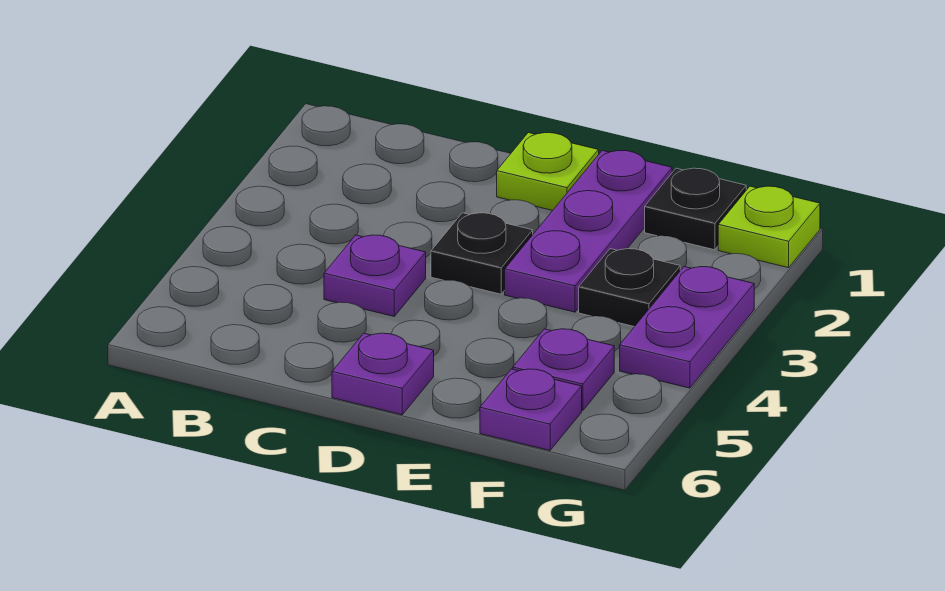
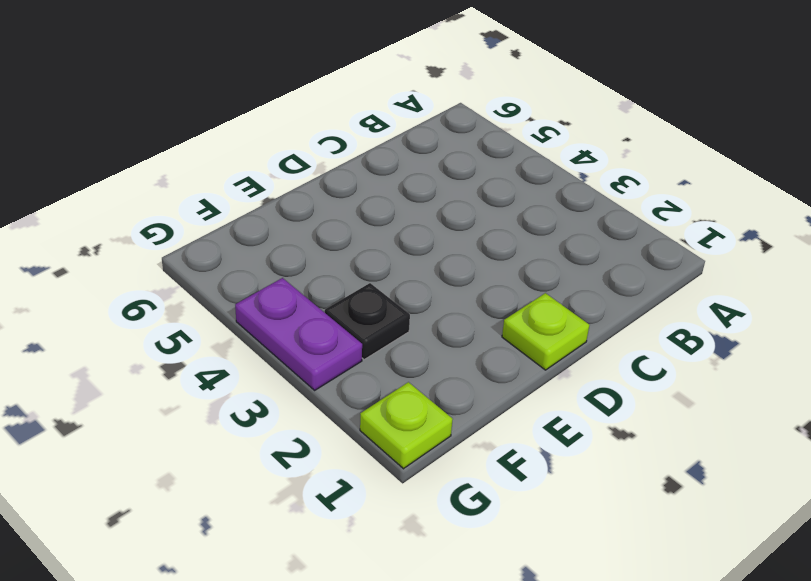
none -> purple plate C4 level 1
none -> black plate D3 level 1

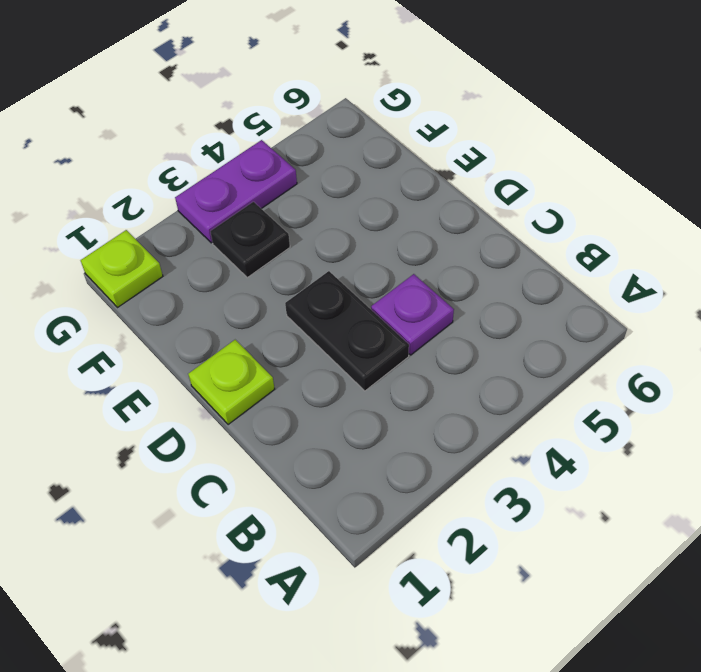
black plate C3:D3 level 1 -> black plate D3 level 1
none -> purple plate D6 level 1
none -> purple plate E1:E3 level 1

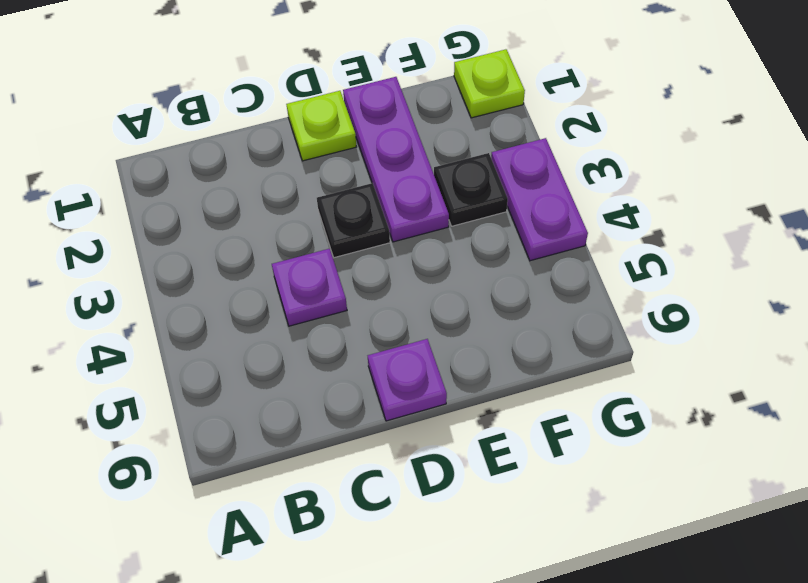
none -> black plate F1 level 1
none -> purple plate F5 level 1

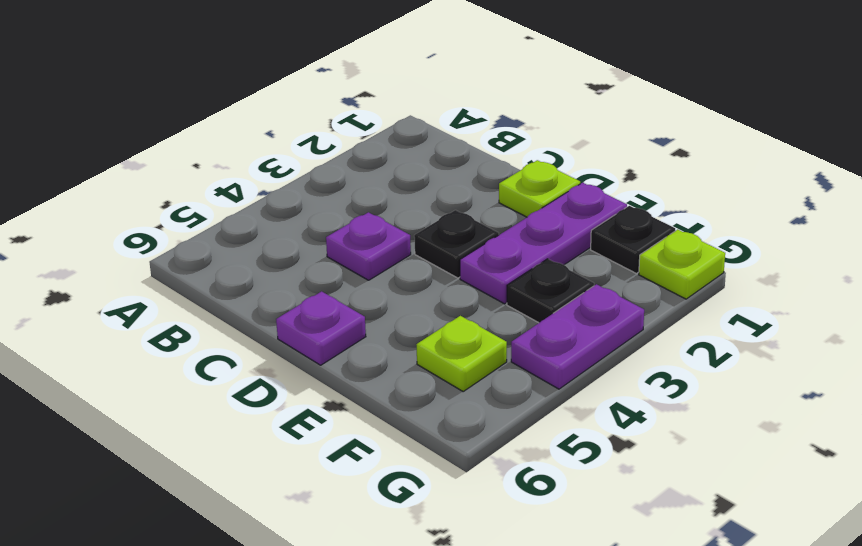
lime plate F5 level 1 -> purple plate F5 level 1
none -> purple plate F6 level 1

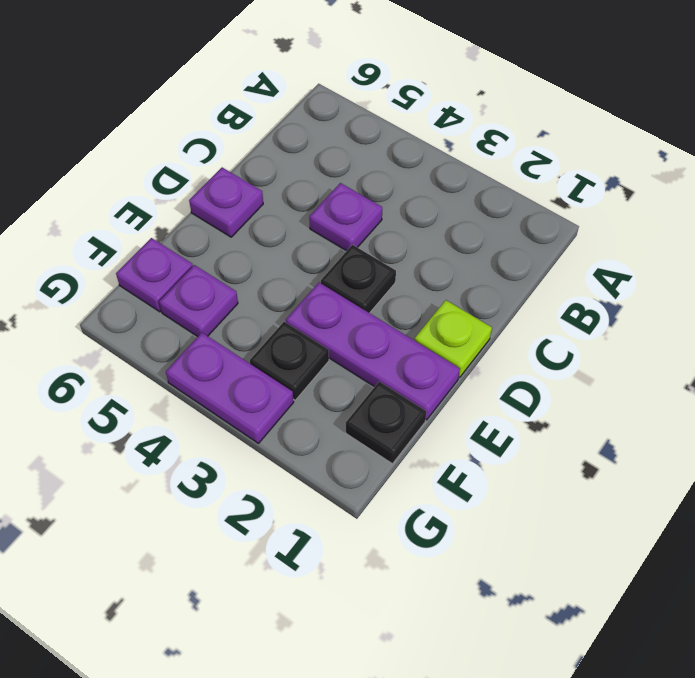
none -> lime plate G1 level 1

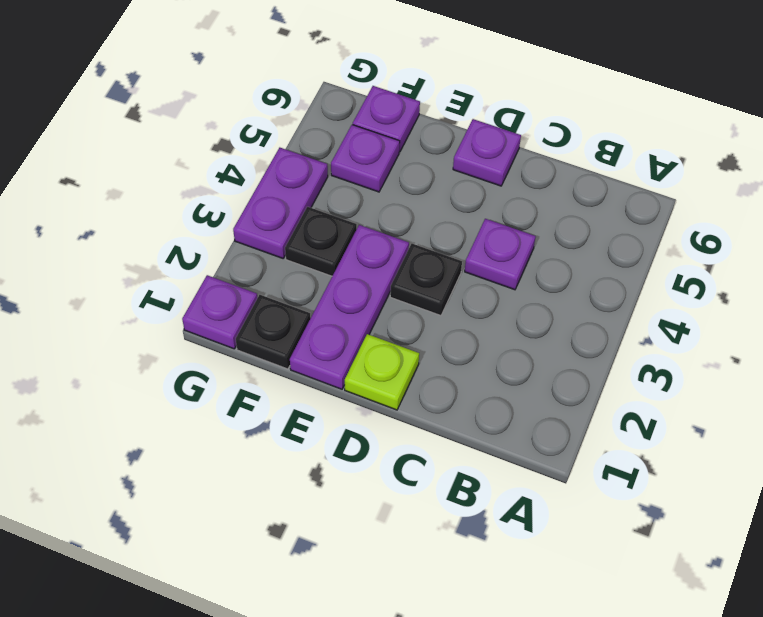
purple plate G1 level 1 -> lime plate G1 level 1

